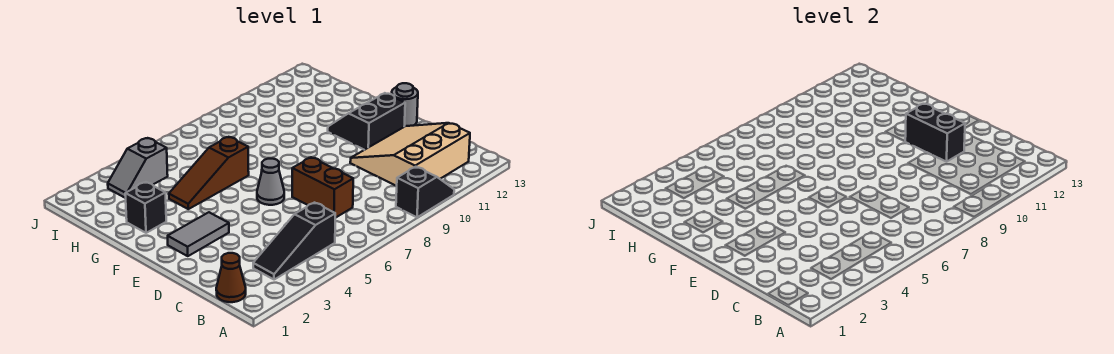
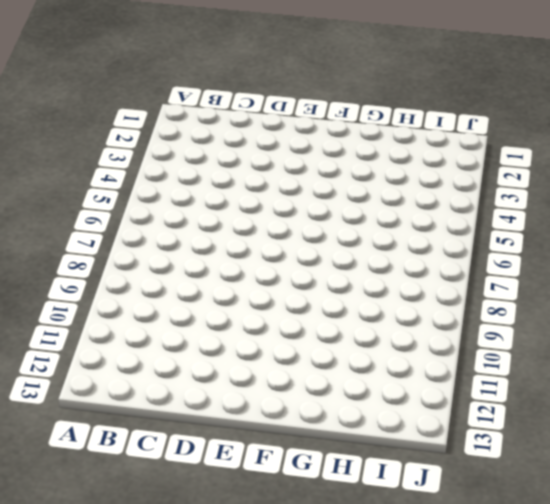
none -> black slope A9:A10 level 1 top 9
none -> brown cone B1 level 1
none -> black slope B3:B5 level 1 top 5

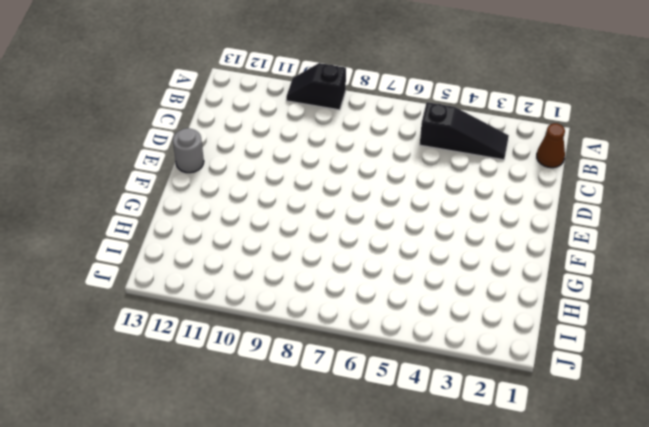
none -> tan slope B10:D12 level 1 top B
none -> brown brick C7:D7 level 1
none -> grey tile E2:E3 level 1

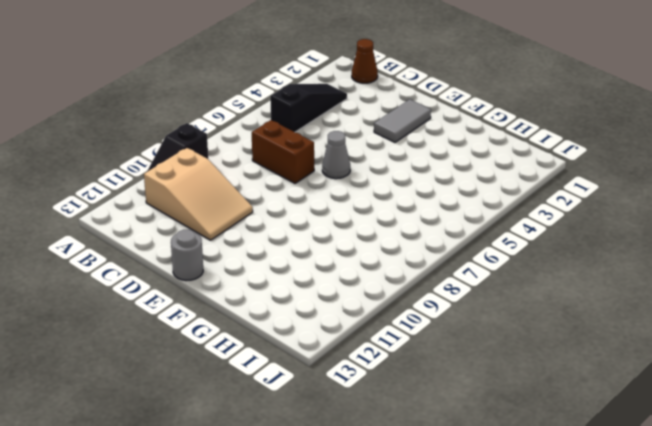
tan slope B10:D11 level 1 top B -> tan slope B10:D12 level 1 top B
none -> black slope E11:F12 level 1 top E
none -> black brick G2 level 1
none -> brown slope G4:G6 level 1 top 6

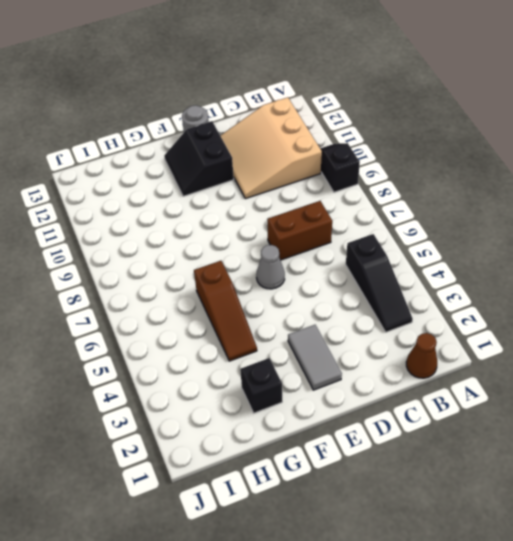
none -> grey slope I3:I4 level 1 top 4
none -> black brick D11:E11 level 2

